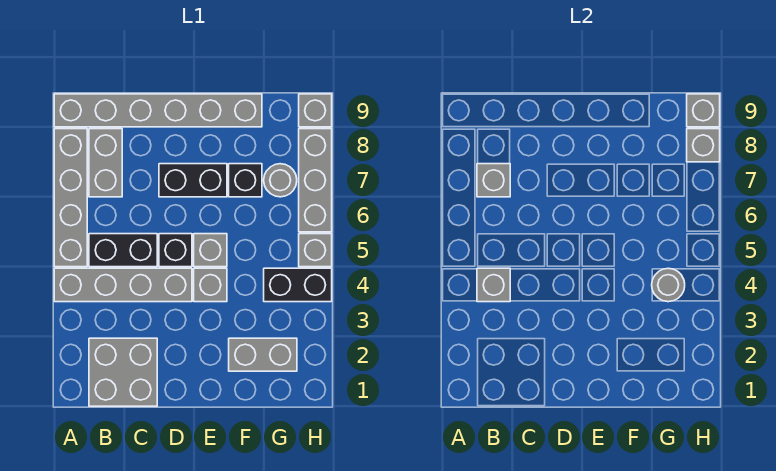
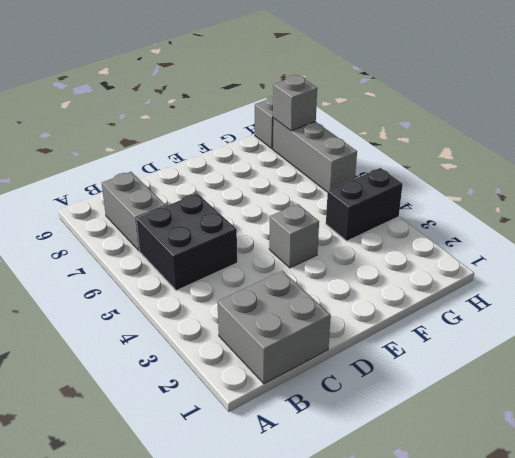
black brick B5:C6 level 1 -> black brick B5:C5 level 1
none -> grey brick A4:D4 level 1
none -> grey brick A5:A8 level 1
none -> grey brick A9:F9 level 1

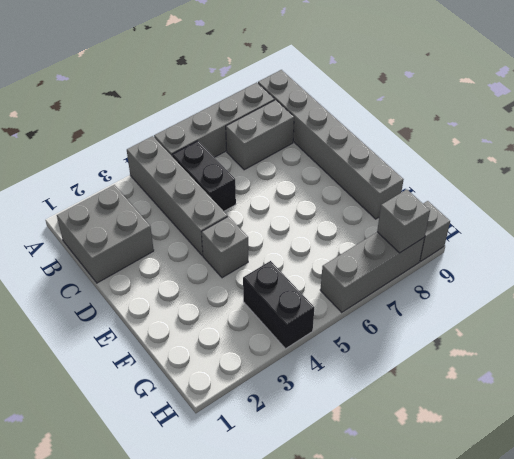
none -> black brick D5 level 1
none -> black brick D7:E7 level 1
none -> grey brick E5 level 1

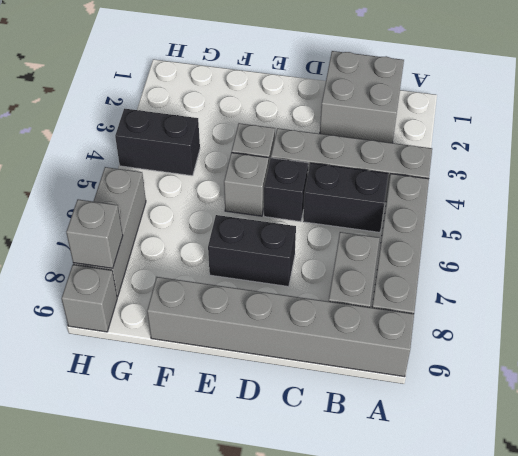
none -> grey brick F2:G2 level 1
none -> black brick F7 level 1
none -> grey round brick G7 level 1

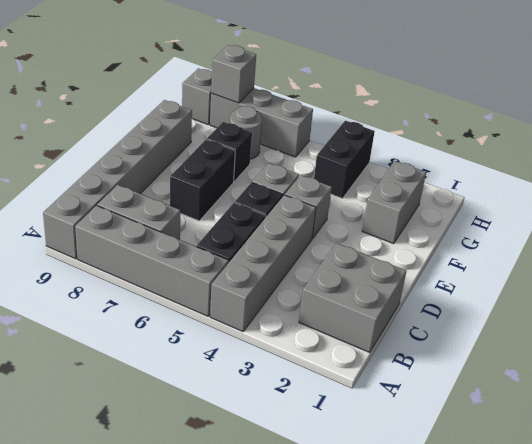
none -> grey brick H5 level 1
none -> grey brick B4 level 2
none -> grey brick B7 level 2

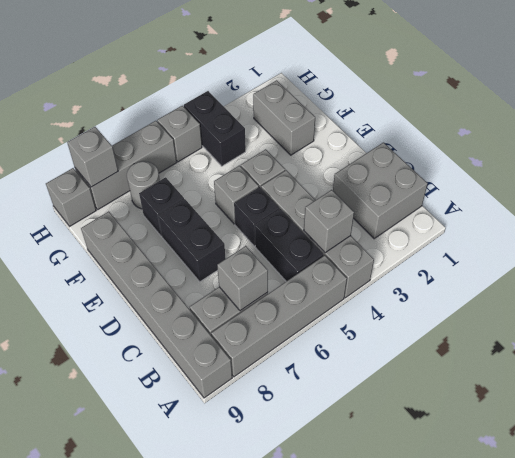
none -> grey round brick G4 level 2
none -> grey brick H9 level 2

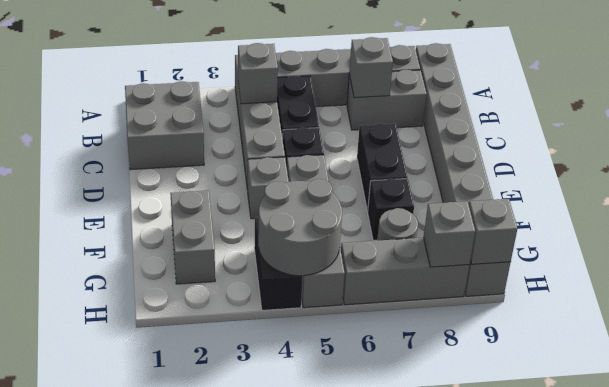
grey round brick G4:H5 level 2 -> grey round brick G4 level 2

